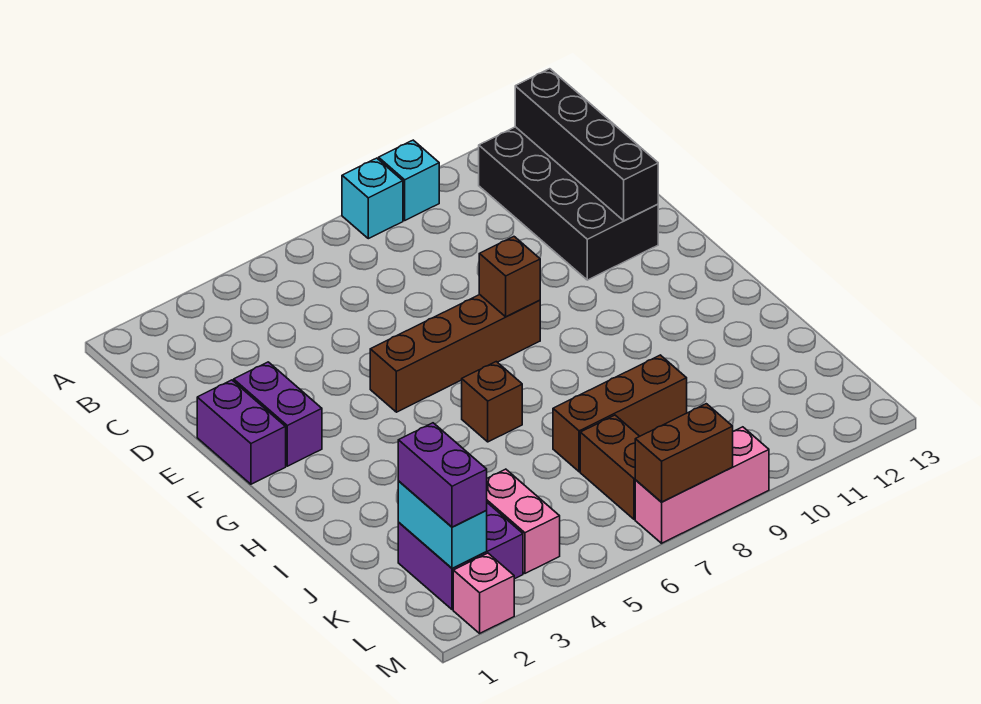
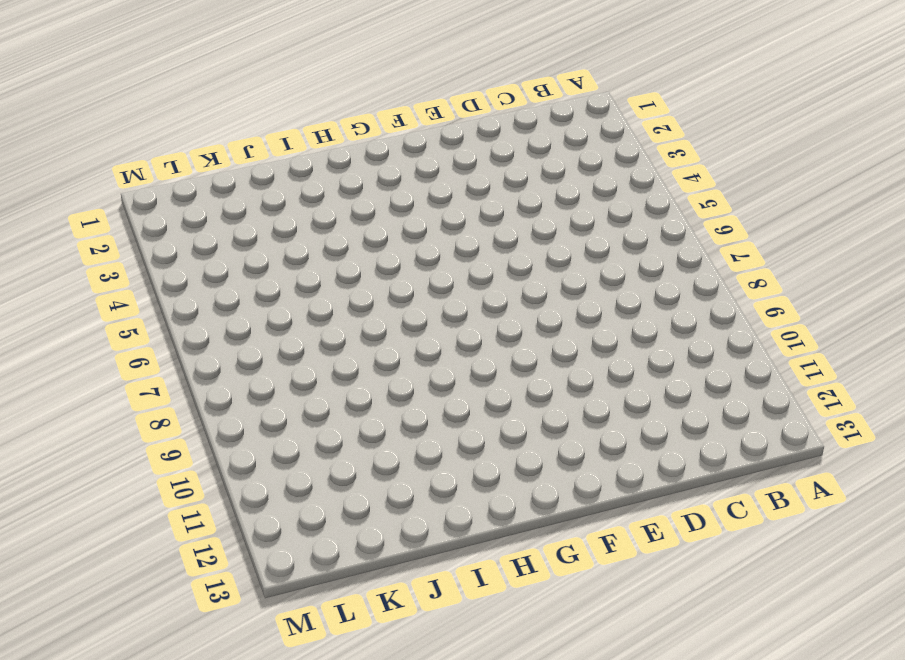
none -> cyan brick A8 level 1
none -> cyan brick A9 level 1
none -> black brick B11:E12 level 1

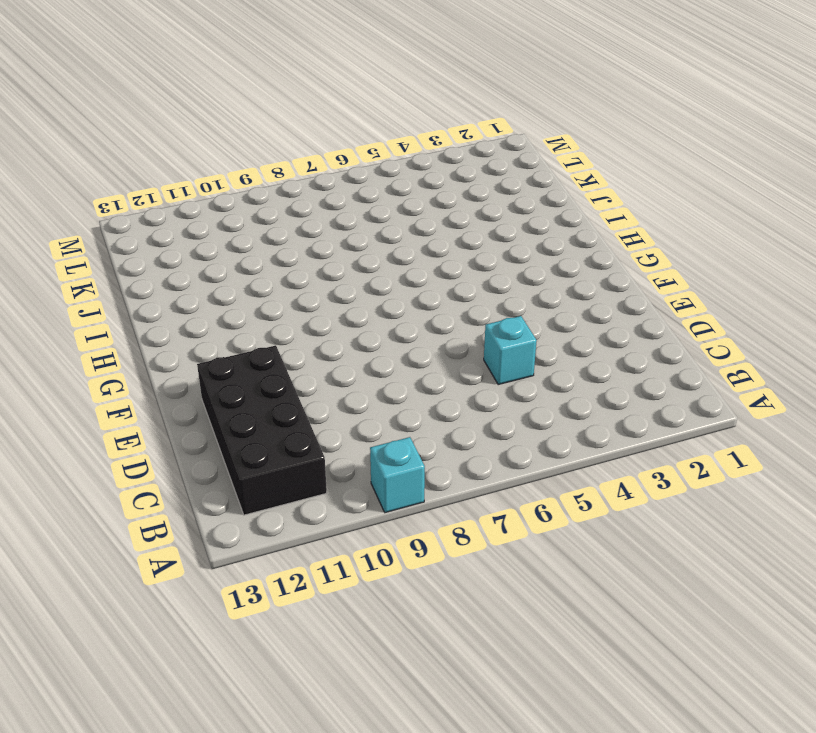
cyan brick D5 level 1 -> cyan brick A8 level 1
none -> purple brick E1:F1 level 1
none -> purple brick E2:F2 level 1
none -> brown brick F5:F8 level 1

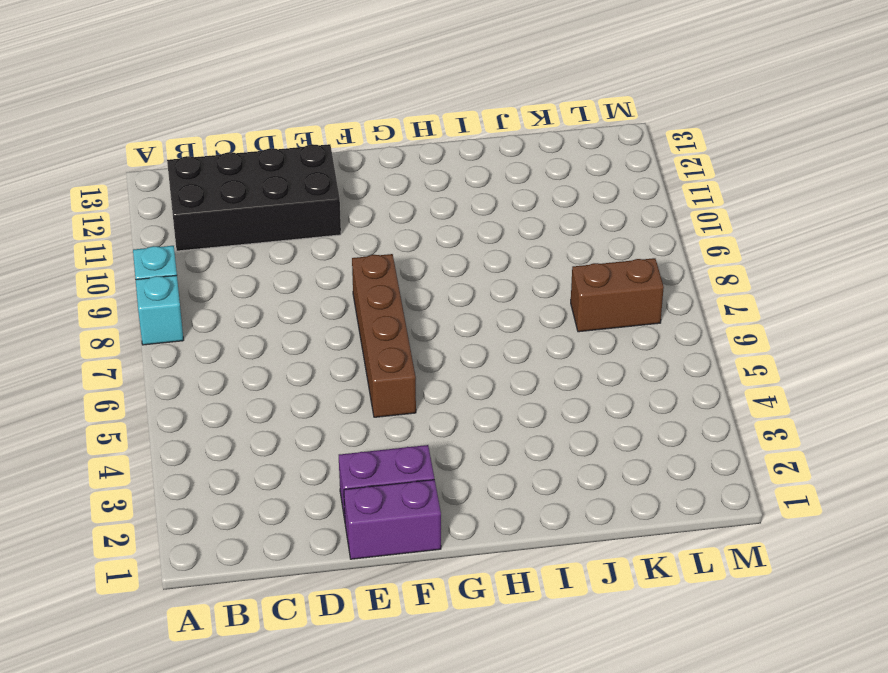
none -> brown brick H6 level 1
none -> brown brick J7:J9 level 1
none -> purple brick K2:L3 level 1

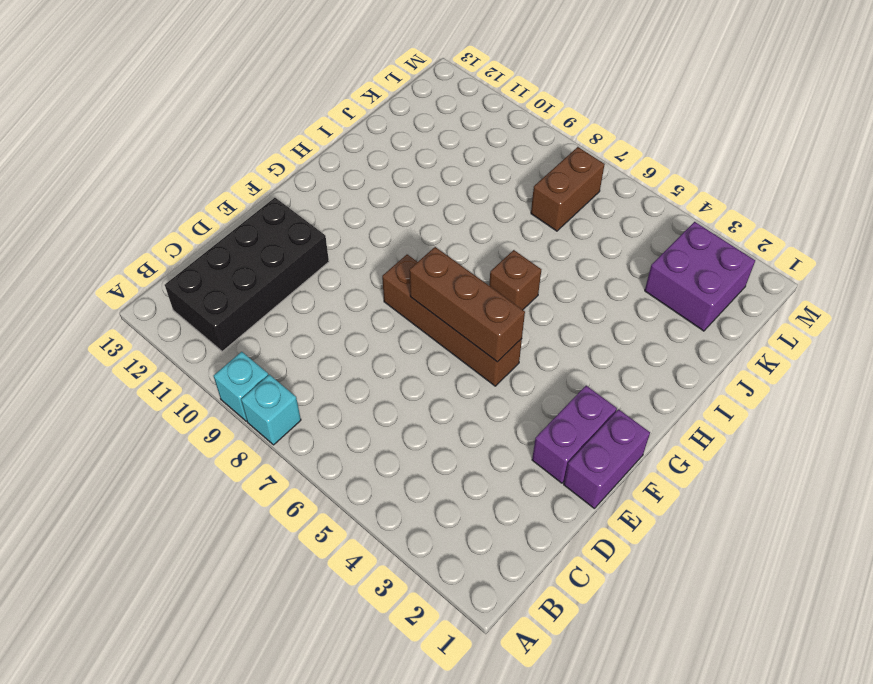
brown brick F5:F7 level 2 -> brown brick J7:J9 level 1
none -> pink brick K4:L4 level 1
none -> pink brick M2 level 1
none -> pink brick M7:M9 level 1

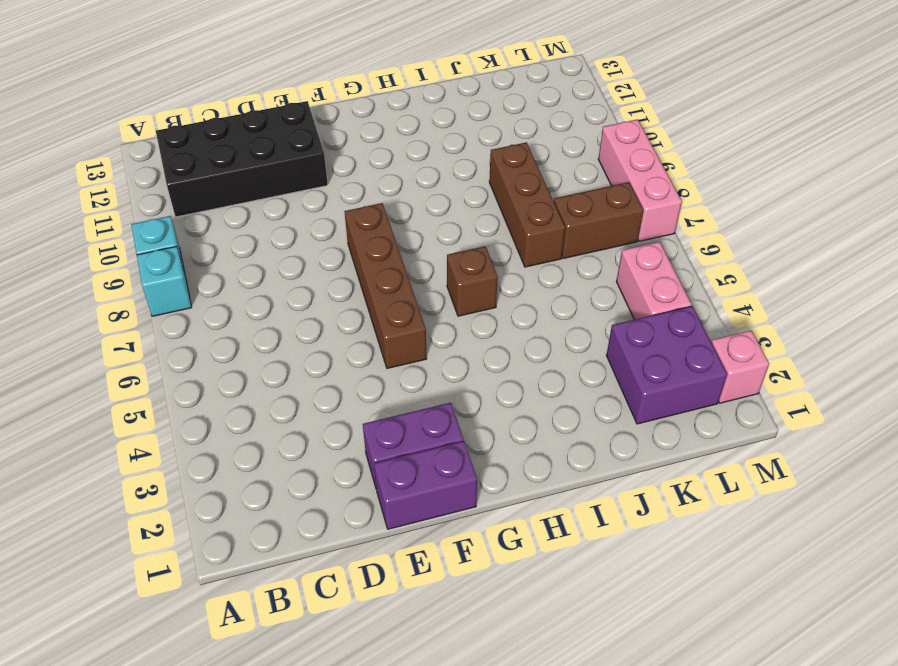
pink brick L4:L5 level 1 -> pink brick K4:L4 level 1
none -> black brick B12:E12 level 2
none -> brown brick F8 level 2
none -> cyan brick K2:L2 level 2

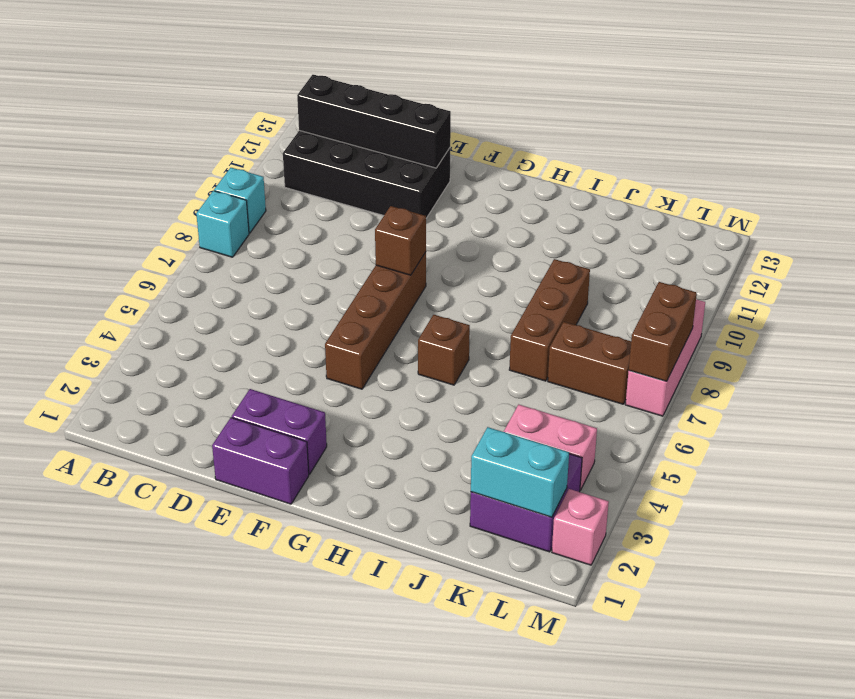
none -> purple brick K2:L2 level 3

